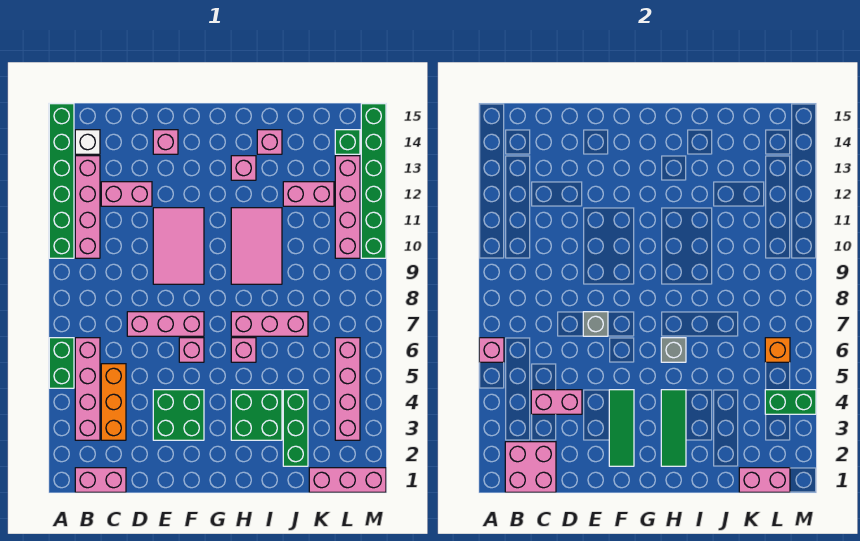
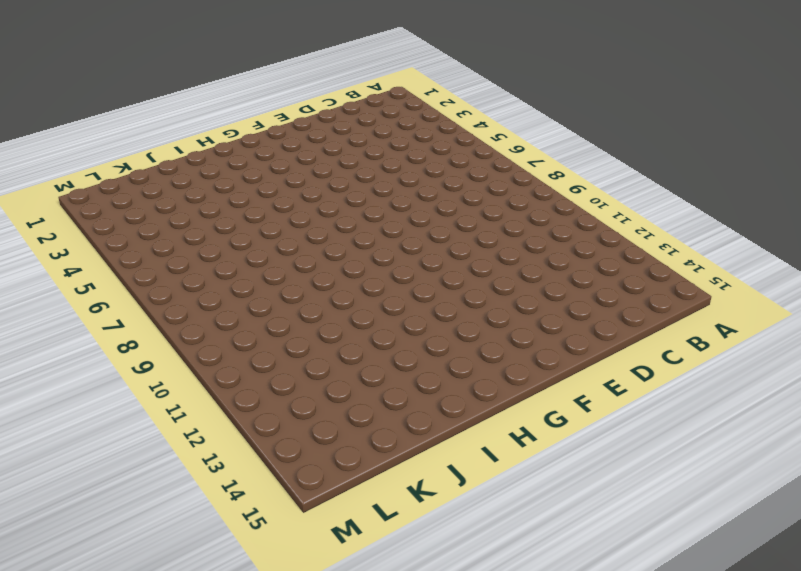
none -> green brick A5:A6 level 1
none -> green brick A10:A15 level 1
none -> pink brick B1:C1 level 1
none -> pink brick B3:B6 level 1

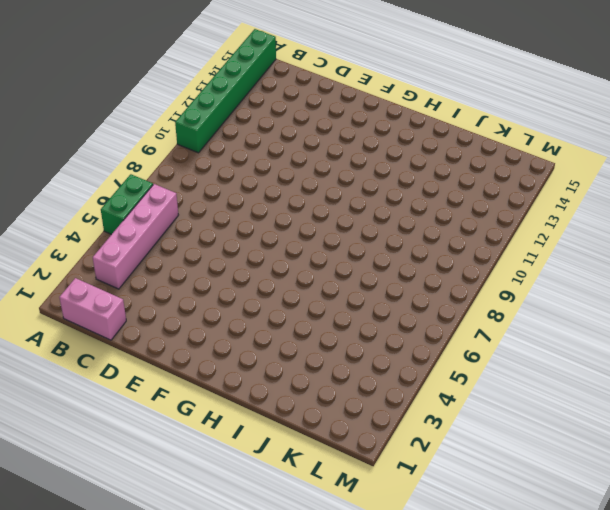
none -> pink brick B10:B13 level 1
none -> white brick B14 level 1
none -> orange brick C3:C5 level 1
none -> pink brick C12:D12 level 1

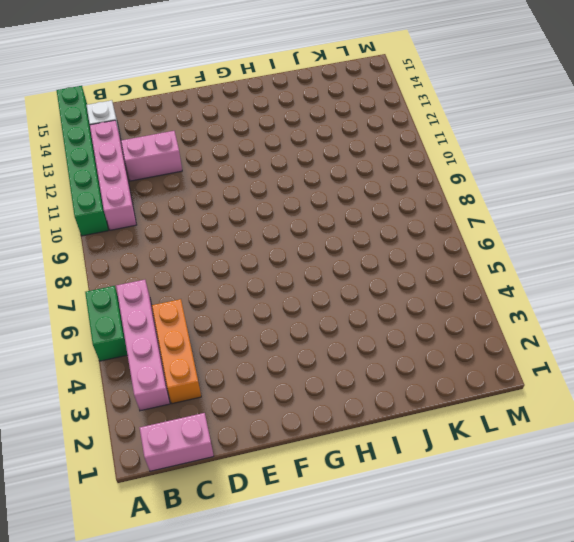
none -> pink brick D7:F7 level 1
none -> green brick E3:F4 level 1
none -> pink tile E9:F11 level 1
none -> pink brick E14 level 1

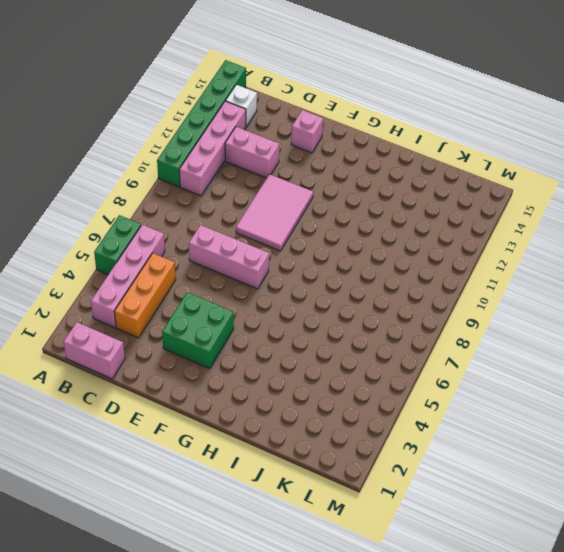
none -> pink brick F6 level 1
none -> green brick H3:I4 level 1
none -> pink brick H6 level 1
none -> pink brick H7:J7 level 1

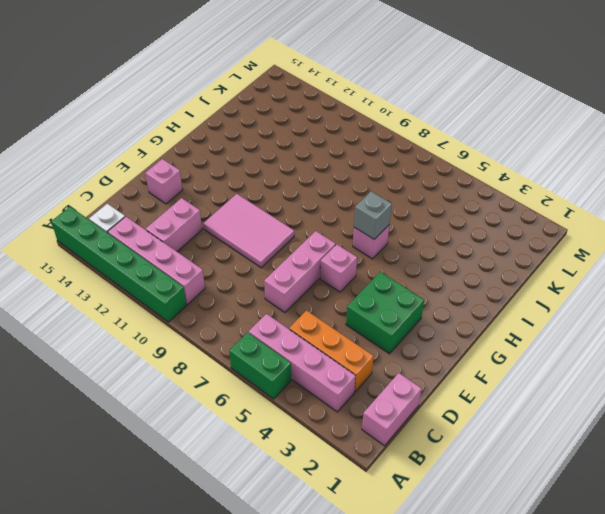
none -> green brick H3:I4 level 1
none -> pink brick H7:J7 level 1
none -> pink tile H9:I11 level 1
none -> pink brick H13 level 1

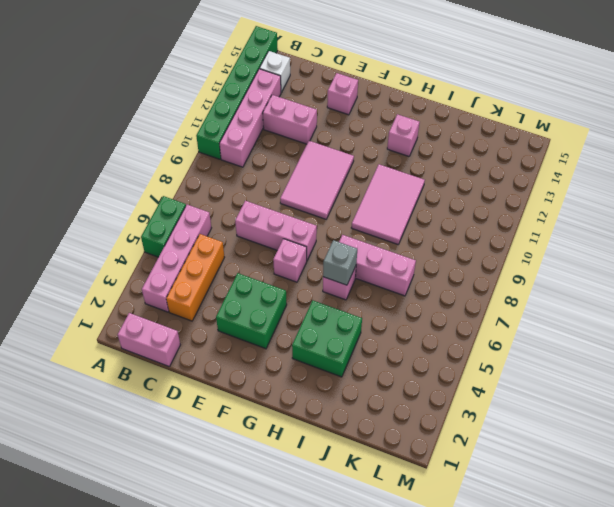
none -> pink brick I14 level 1
none -> green brick J2:J4 level 1
none -> pink brick J12:K12 level 1
none -> pink brick K1:M1 level 1

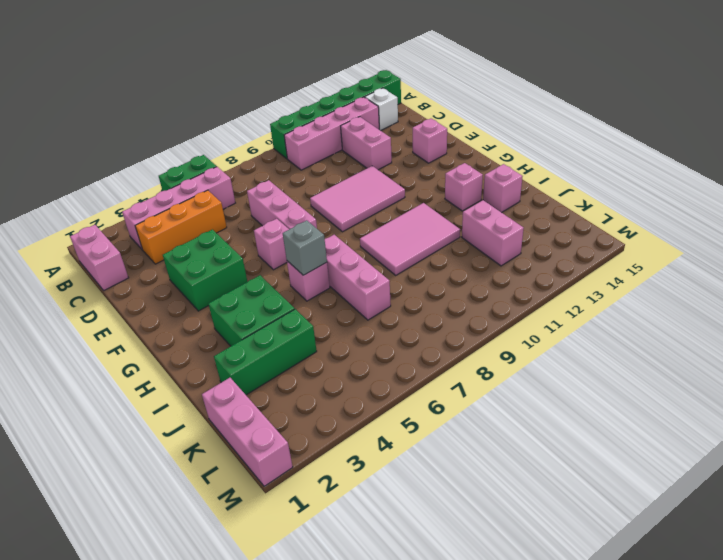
none -> pink brick L3:L6 level 1
none -> pink brick L10:L13 level 1
none -> green brick L14 level 1
none -> green brick M10:M15 level 1

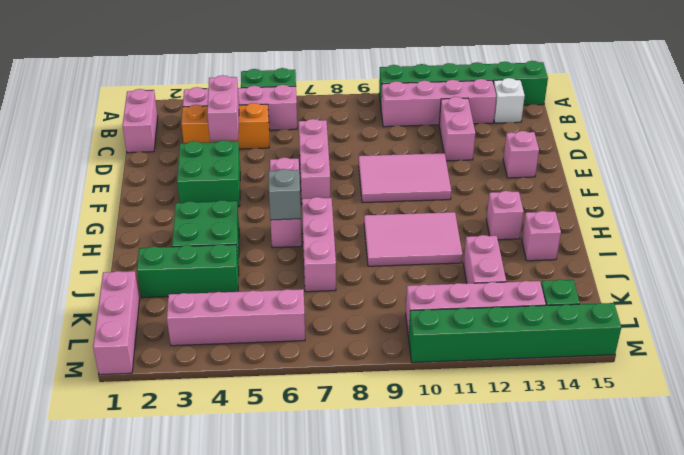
none -> pink brick A6 level 2
none -> pink brick B1:C2 level 2
none -> grey brick E7 level 2
none -> green tile F2:F4 level 2

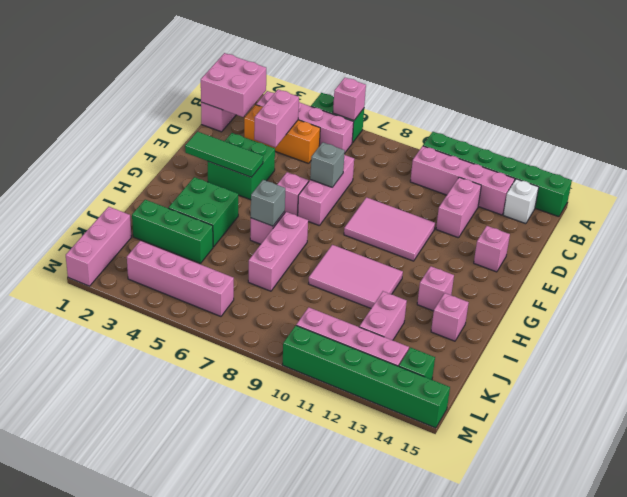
none -> green tile H2:H4 level 2
none -> pink brick K1:L1 level 2
none -> green brick L4:M4 level 2
none -> orange brick L6 level 2

